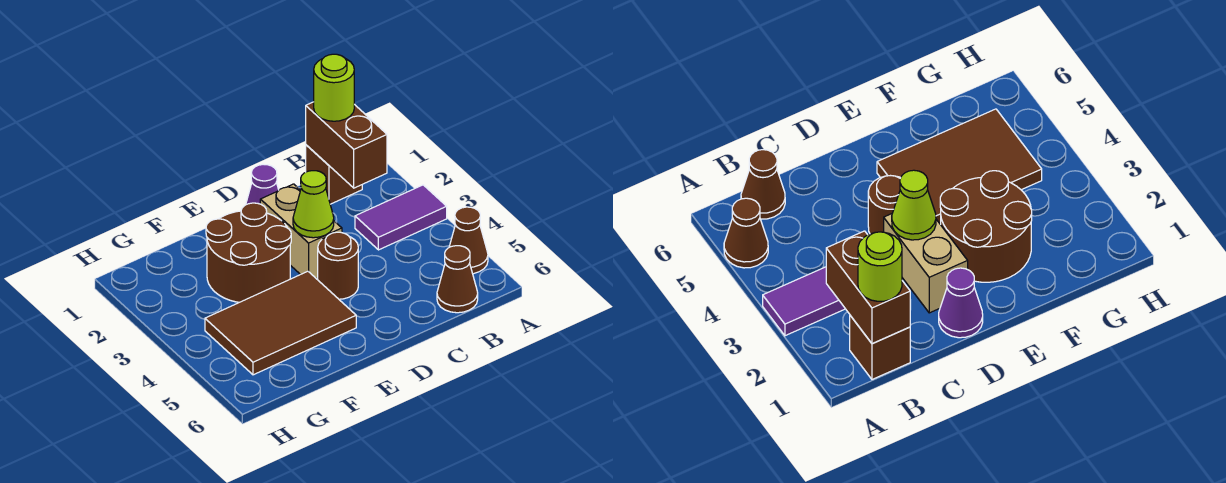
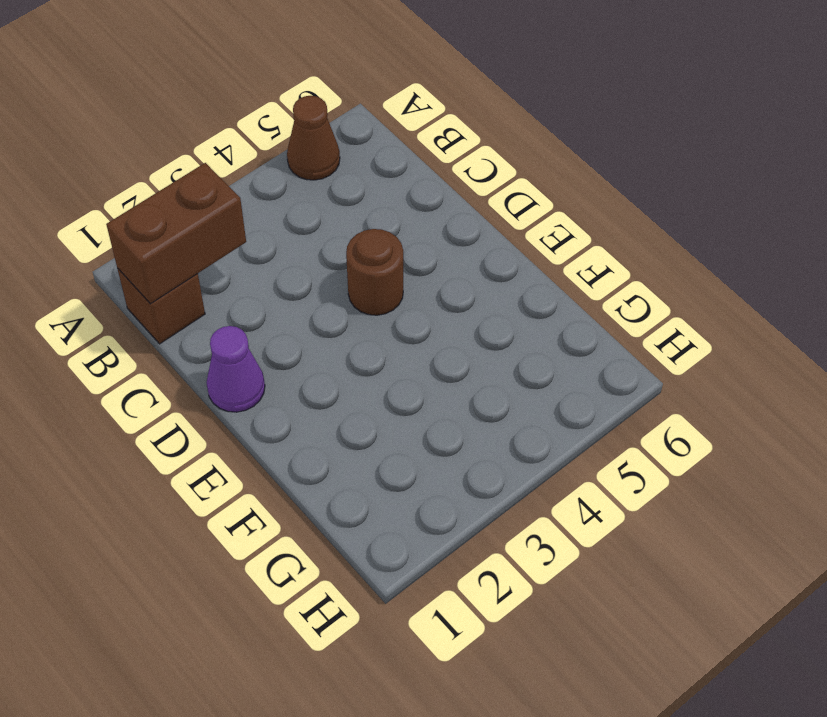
none -> purple tile A3:B3 level 1
none -> brown cone B6 level 1
none -> tan brick D2:D3 level 1

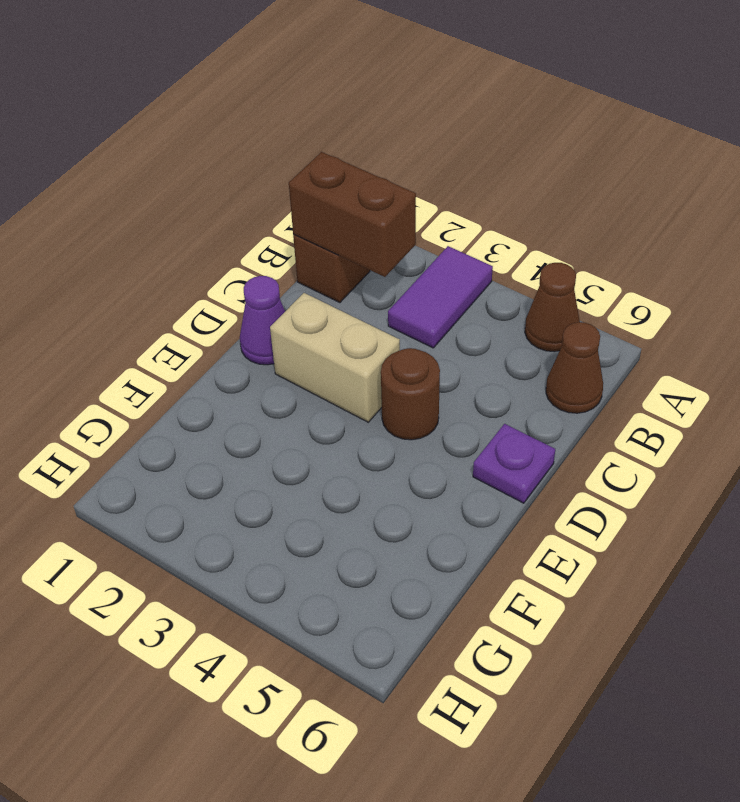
purple plate D6 level 1 -> none
none -> brown round brick E2:F3 level 1
none -> brown tile E4:G5 level 1
none -> lime cone D3 level 2

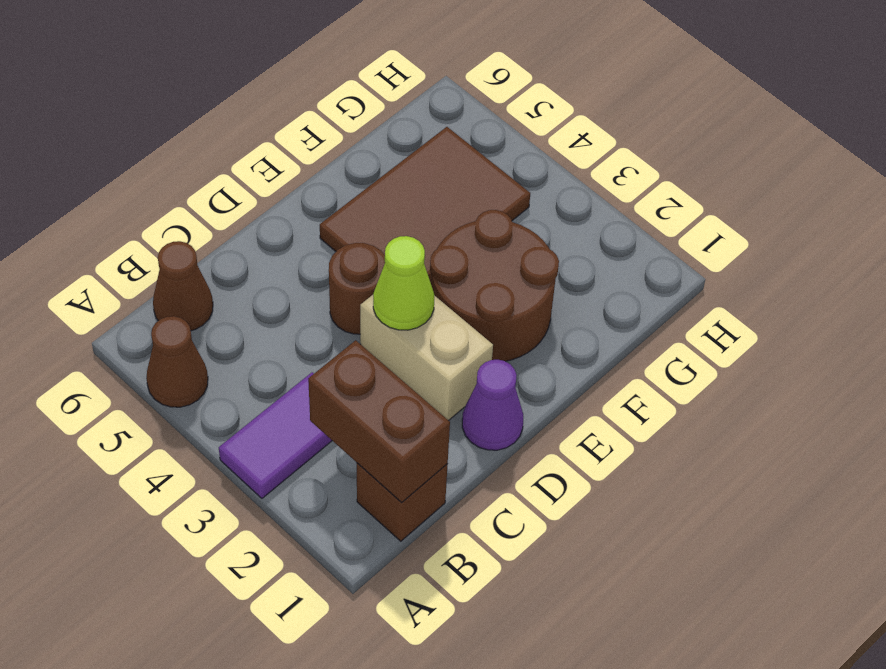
none -> lime round brick B1 level 3

